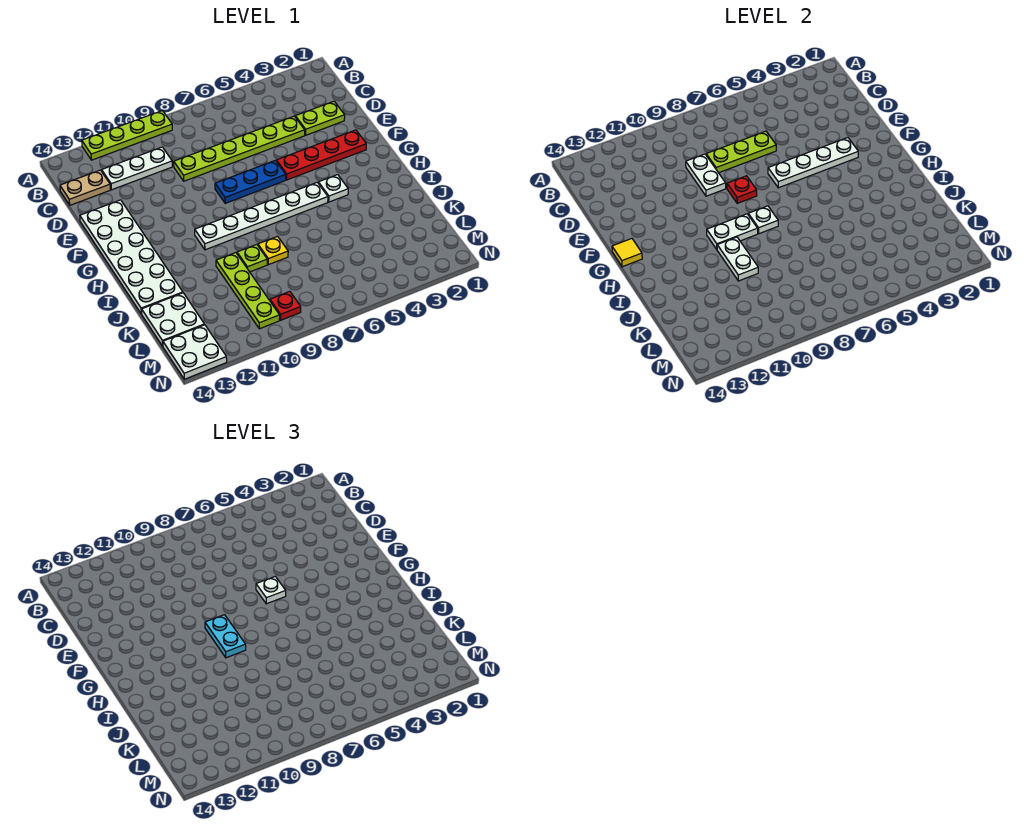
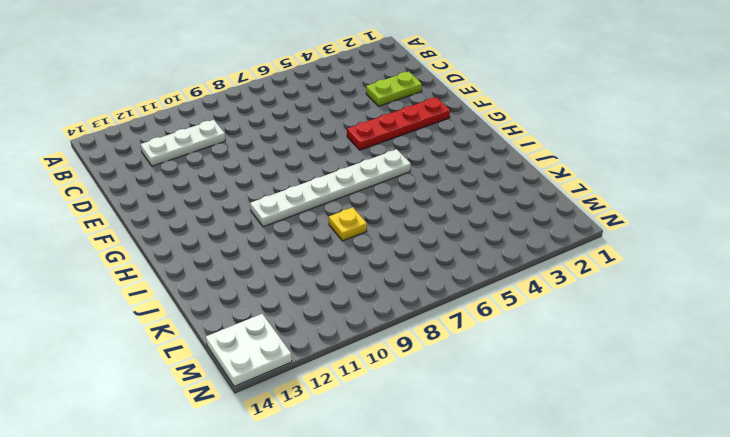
none -> lime plate A9:A12 level 1
none -> tan plate C13:C14 level 1
none -> lime plate D4:D9 level 1

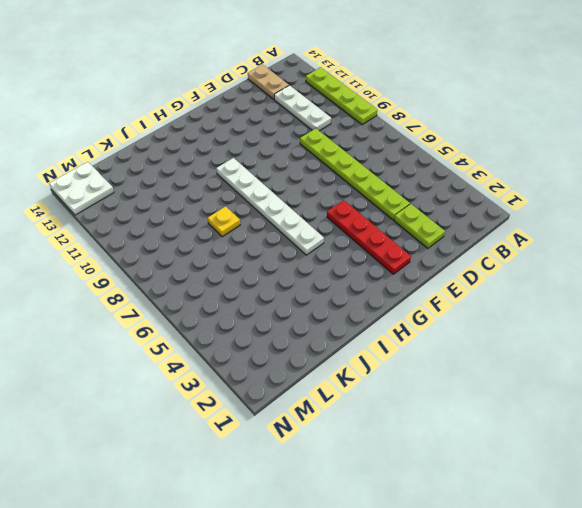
none -> white plate E13:J14 level 1
none -> blue plate F6:F8 level 1
none -> white plate H4 level 1

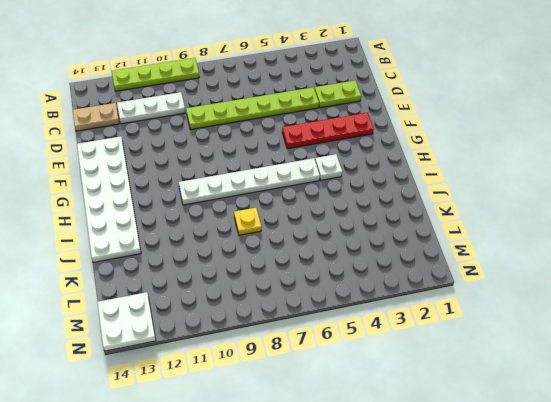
none -> blue plate F6:F8 level 1
none -> lime plate J9 level 1
none -> lime plate J10:M10 level 1

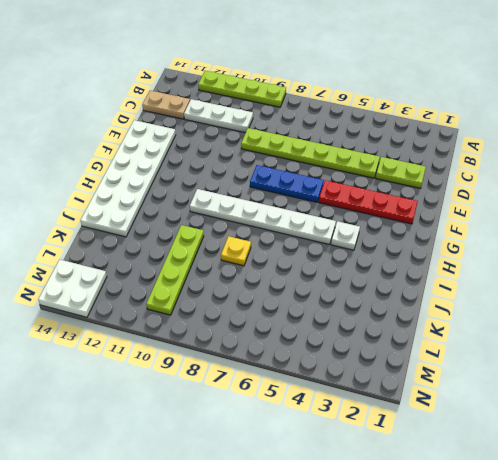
none -> lime plate J9 level 1
none -> white plate K13:L14 level 1
none -> red plate M9 level 1

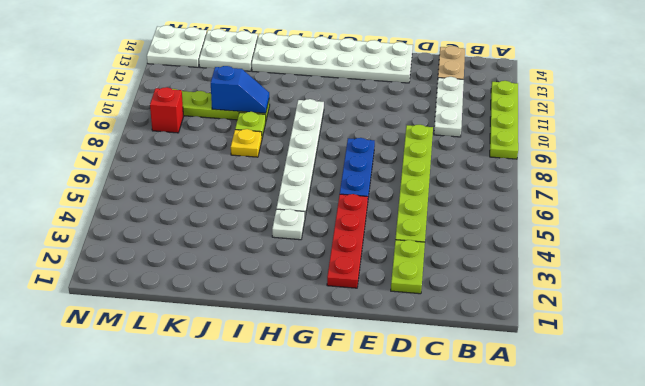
blue slope J10:K10 level 2 top K -> white plate I10:J10 level 2
red brick M9 level 1 -> red plate M9 level 1
none -> lime plate D6:D8 level 2
none -> white plate D9:E9 level 2
none -> white plate F3:F6 level 2

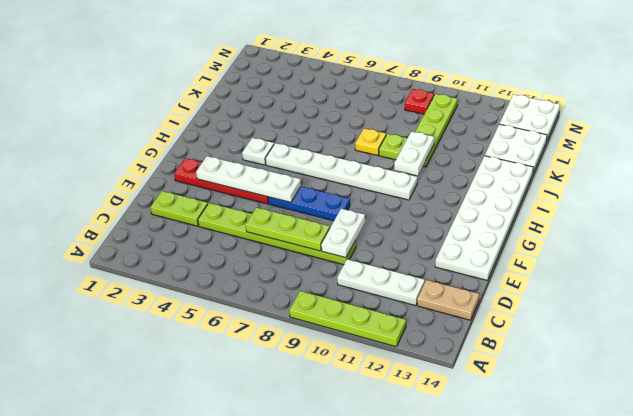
none -> red plate F8 level 2
none -> yellow tile G14 level 2
none -> white plate H8 level 2

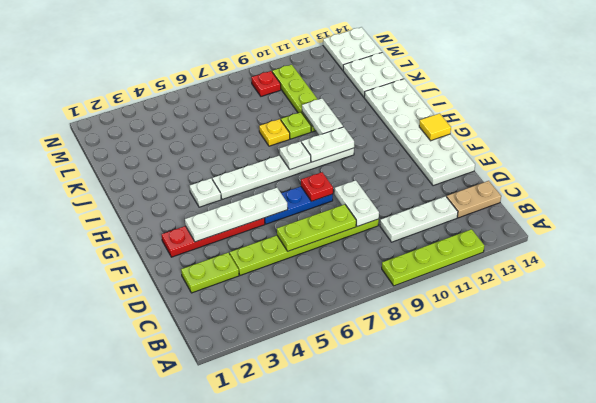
none -> white plate F6 level 3
none -> cyan plate G9:H9 level 3

